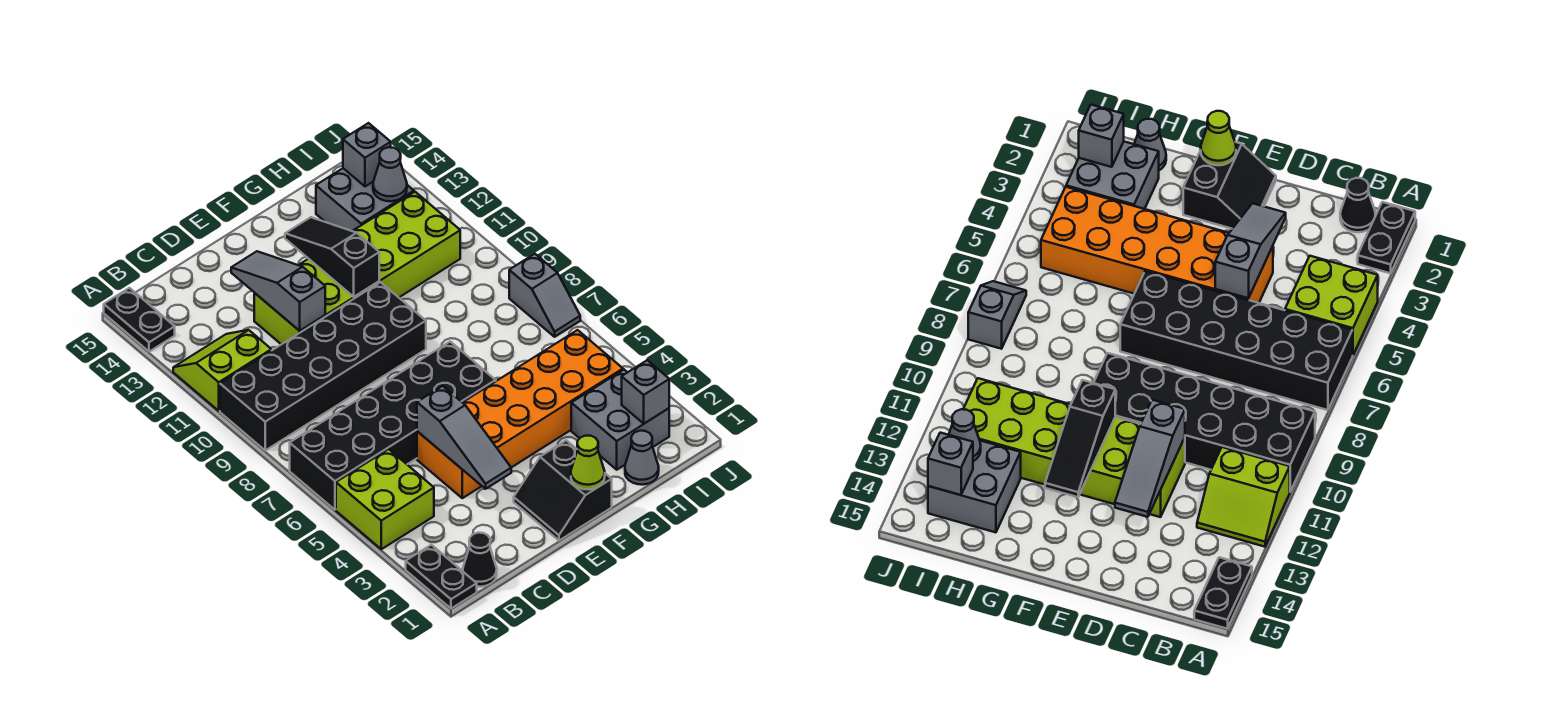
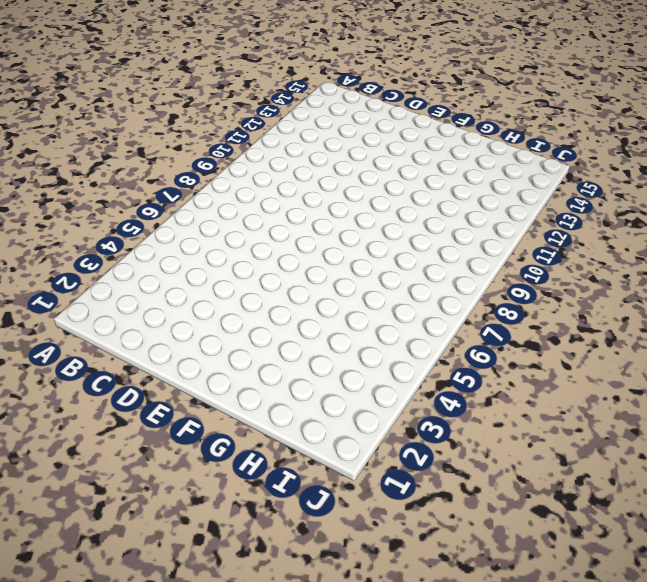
none -> black plate A1:A2 level 1
none -> lime brick A4:B5 level 1
none -> black brick A6:F7 level 1

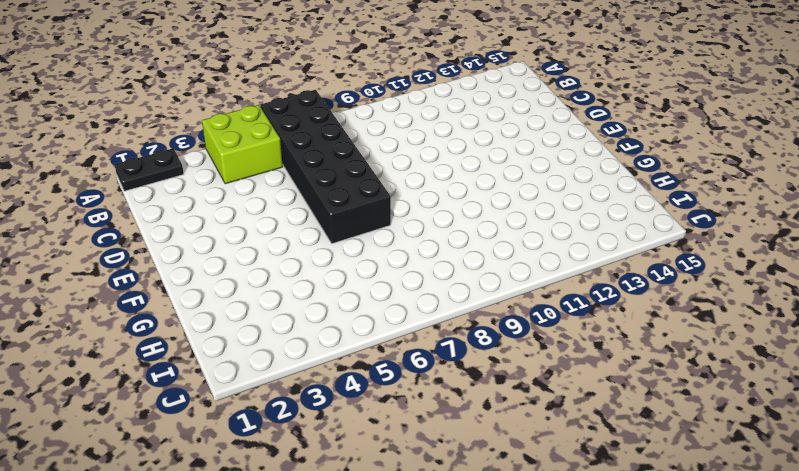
none -> black brick A9:F10 level 1
none -> lime slope A11:B12 level 1 top 11
none -> black plate A14:A15 level 1

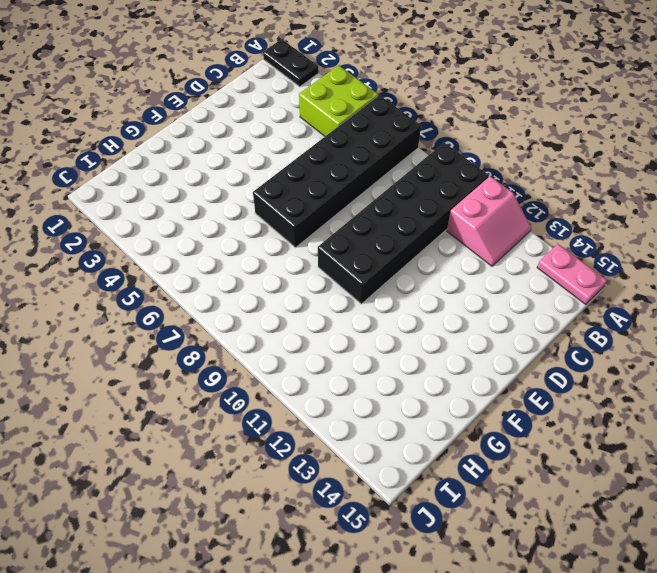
pink slope A11:B12 level 1 top 11 -> lime slope A11:B12 level 1 top 11
pink plate A14:A15 level 1 -> black plate A14:A15 level 1
none -> black cone B1 level 1
none -> orange brick D4:I5 level 1
none -> lime brick D11:I12 level 1

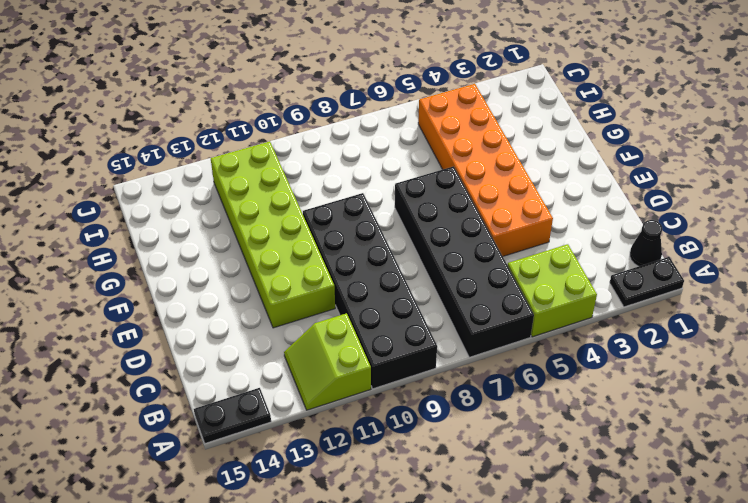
none -> black slope E1:F2 level 1 top F
none -> grey cone H1 level 1
none -> grey brick H2:I3 level 1

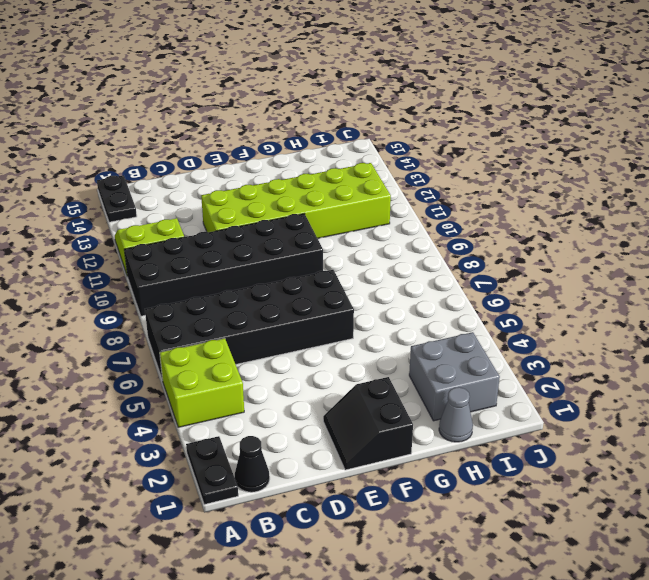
none -> orange brick D4:I5 level 1
none -> grey brick H13:I14 level 1
none -> grey slope J7:J8 level 1 top 8

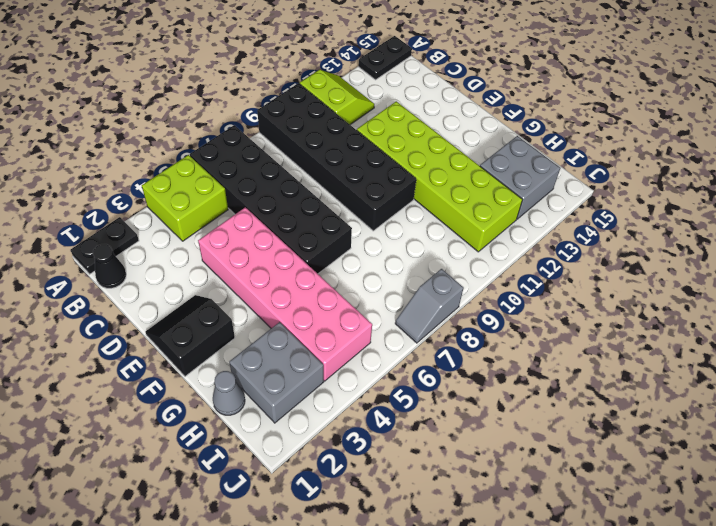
pink brick D4:I5 level 1 -> orange brick D4:I5 level 1
none -> grey slope D3:D5 level 2 top 5
none -> grey slope D11:D13 level 2 top 11
none -> lime cone F1 level 2

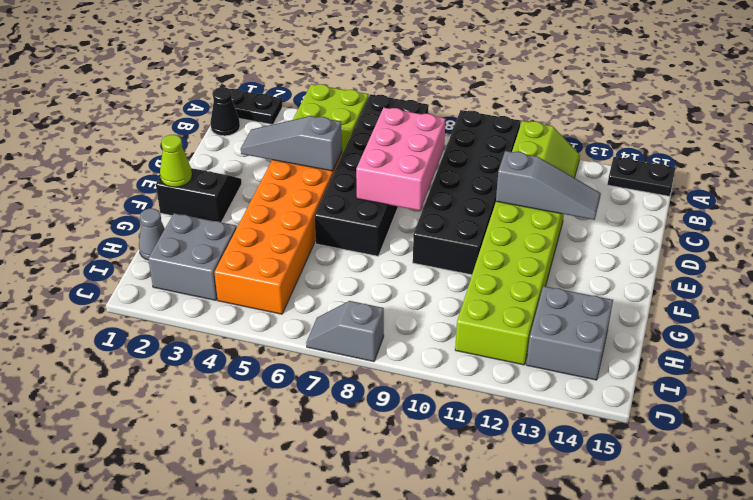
pink brick C7:E8 level 2 -> none
none -> black slope F11:F13 level 2 top 11
none -> grey brick I2 level 2
none -> grey cone I13 level 2

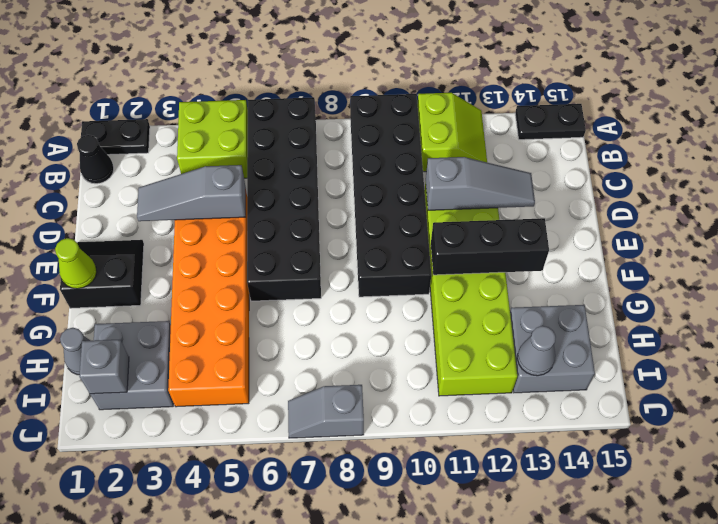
black brick F11:F13 level 2 -> black slope F11:F13 level 2 top 11
none -> grey brick I14 level 2

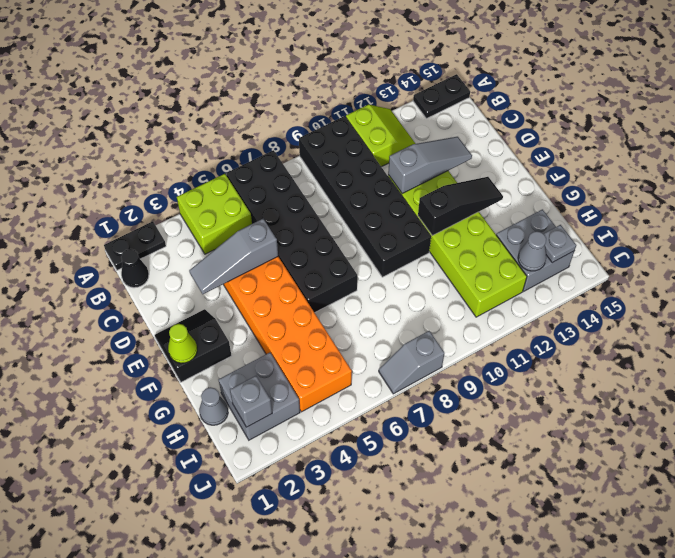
grey plate I14 level 2 -> grey brick I14 level 2

